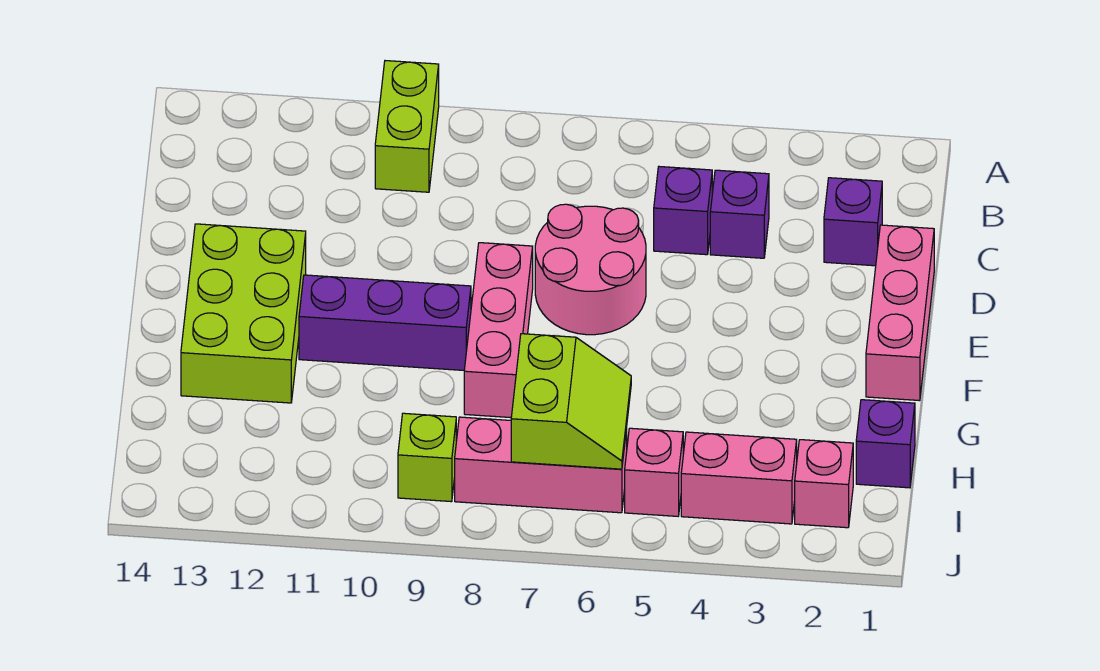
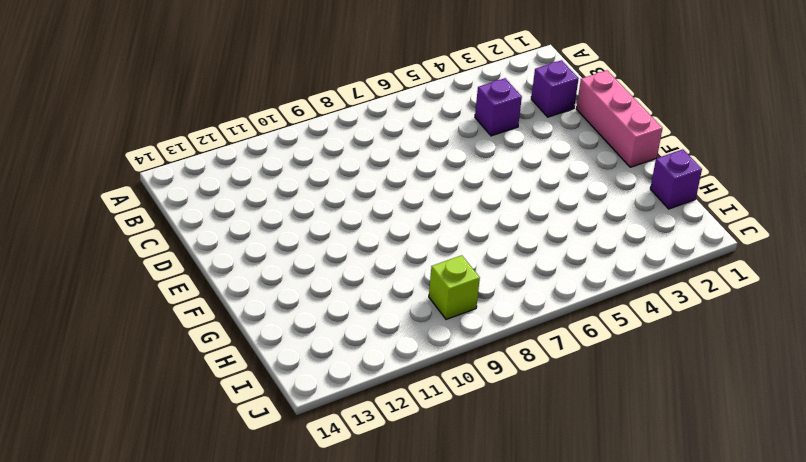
none -> lime brick A10:B10 level 1
none -> purple brick C5 level 1
none -> pink round brick D6:E7 level 1

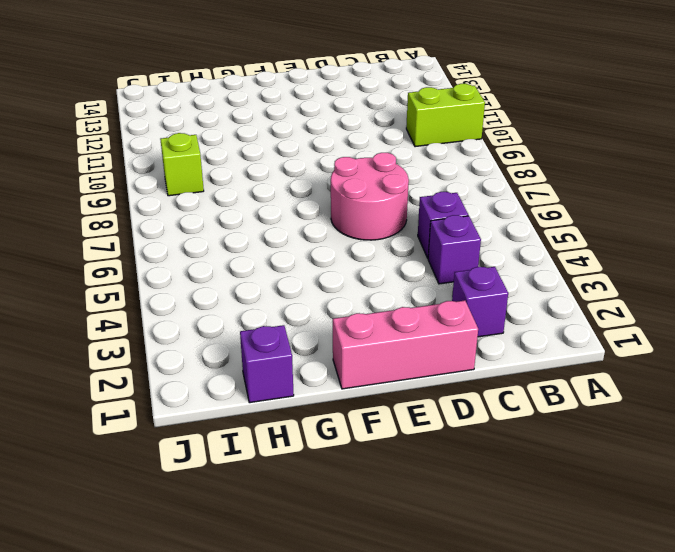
none -> pink brick E8:G8 level 1
none -> lime brick E12:G13 level 1
none -> purple brick F9:F11 level 1

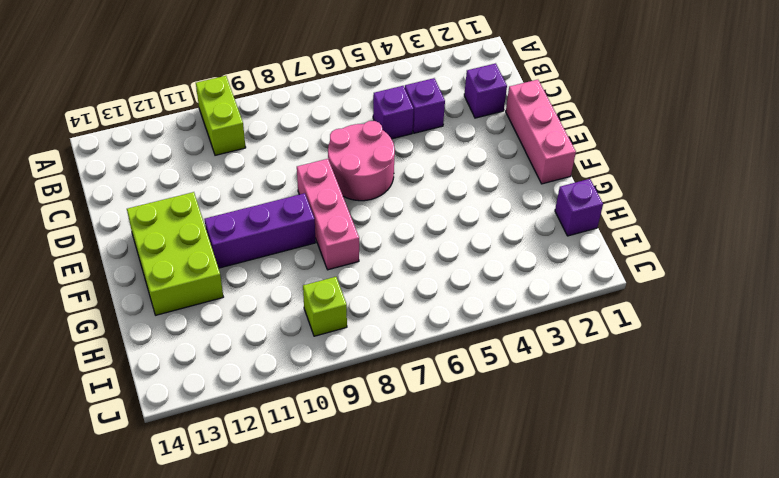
none -> pink brick I2 level 1
none -> pink brick I3:I4 level 1
none -> pink brick I5 level 1

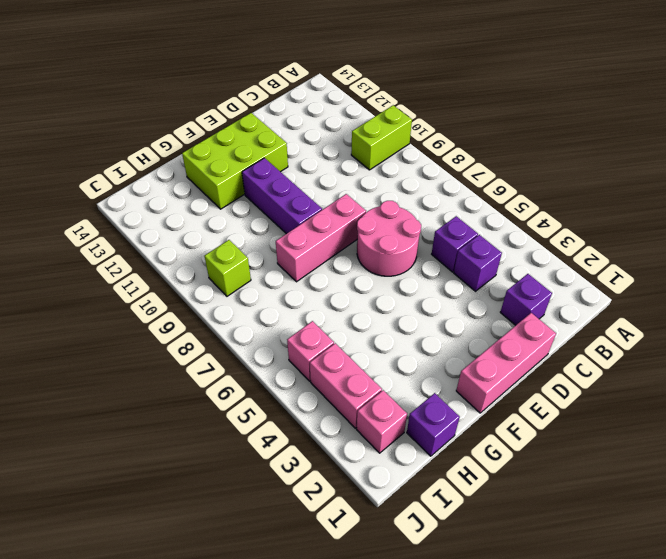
none -> pink brick I6:I8 level 1
none -> lime slope H6:I7 level 2 top 7

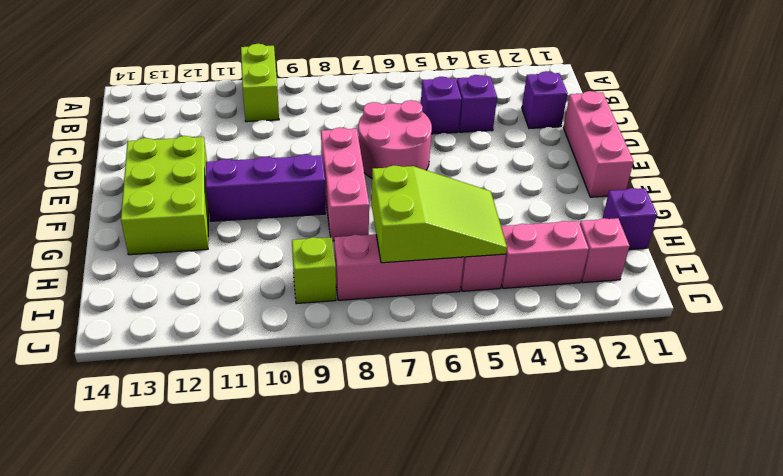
lime slope H5:I7 level 2 top 7 -> lime slope H6:I7 level 2 top 7

